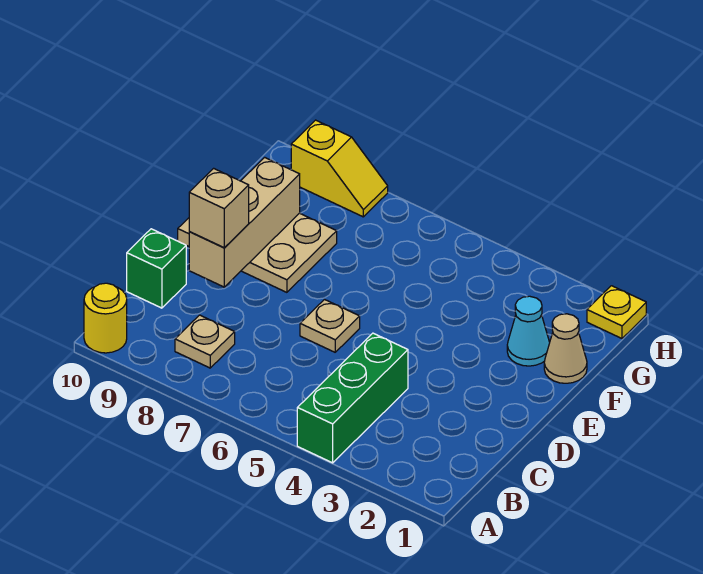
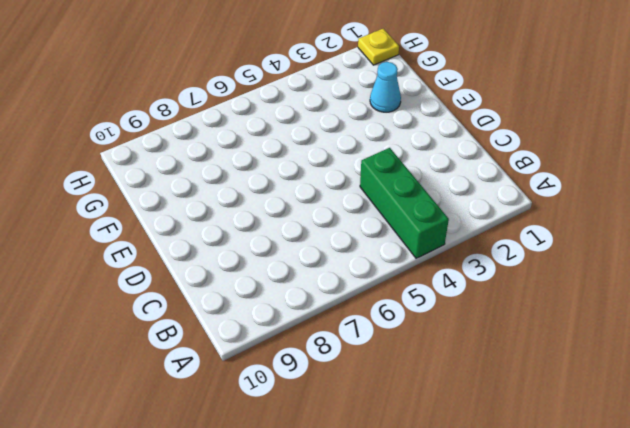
none -> yellow round brick A10 level 1
none -> tan plate B8 level 1
none -> green brick C10 level 1

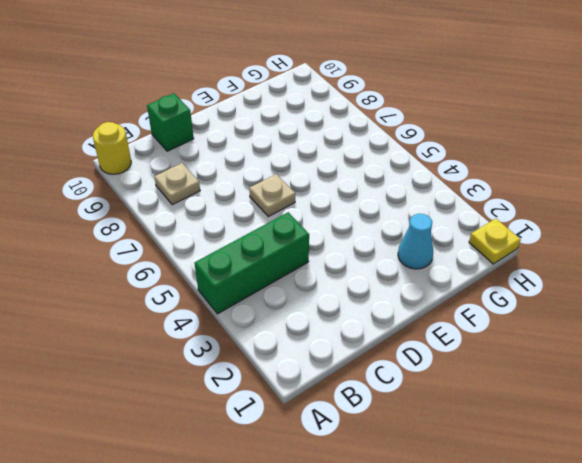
none -> tan plate E8:F10 level 1
none -> tan cone F1 level 1
none -> yellow slope H8:H9 level 1 top 9

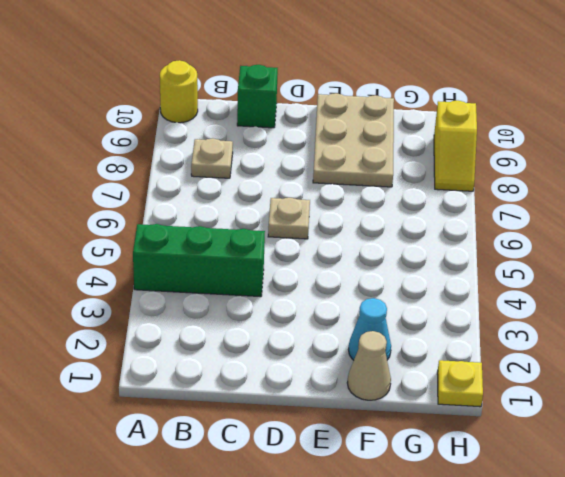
none -> tan brick D9:F9 level 2
none -> tan brick D9 level 3

